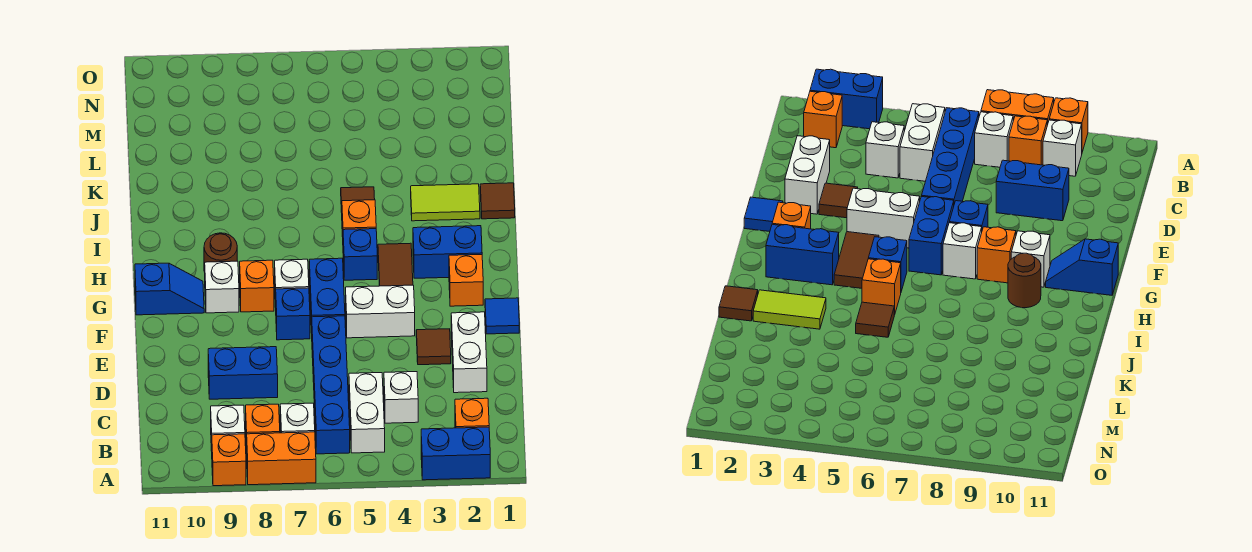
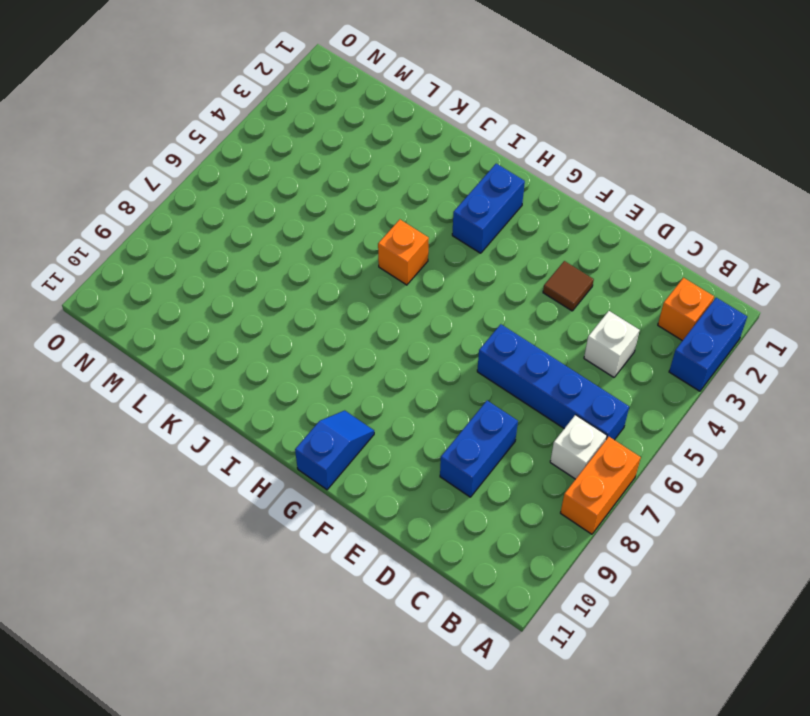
none -> orange brick A9 level 1
none -> white brick B5:C5 level 1
none -> orange brick B8 level 1
none -> white brick B9 level 1

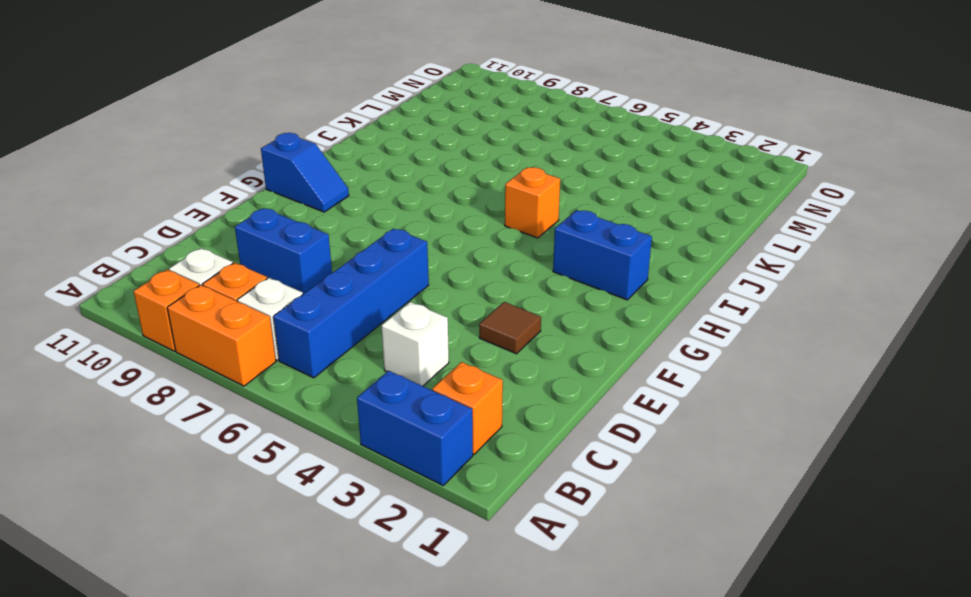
none -> white brick B5:C5 level 1
none -> white brick D2:E2 level 1
none -> blue tile F1 level 1
none -> white brick F4:F5 level 1

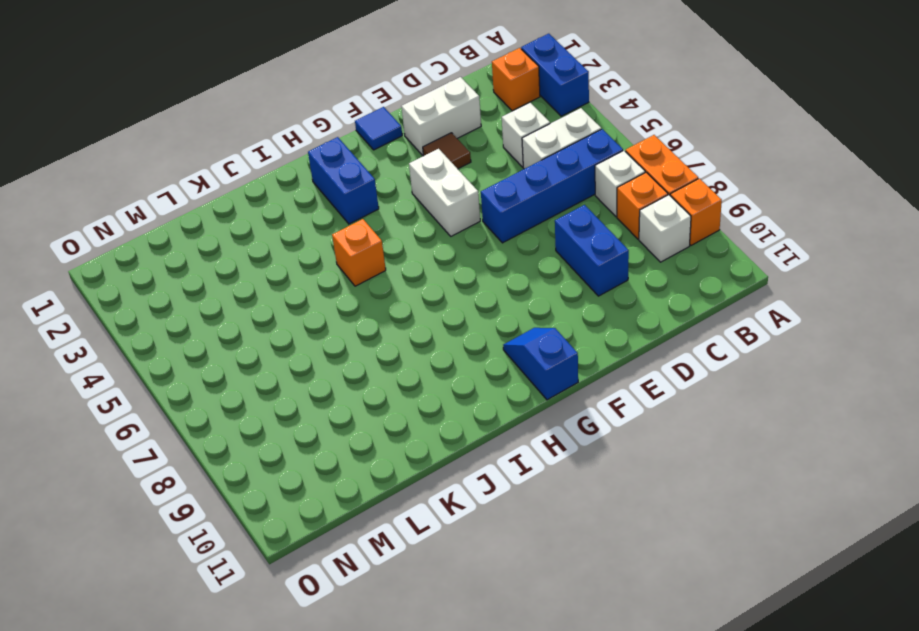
none -> blue brick F6:G6 level 1
none -> blue brick F7 level 1
none -> orange brick G2 level 1
none -> brown tile G4:H4 level 1

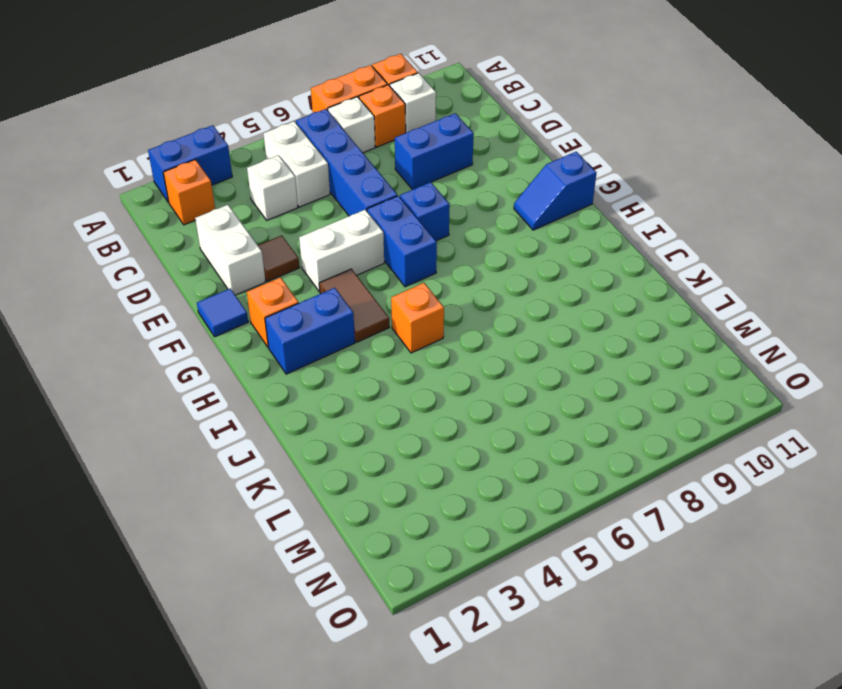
none -> white brick G7 level 1
none -> orange brick G8 level 1
none -> white brick G9 level 1
none -> blue brick H5 level 1

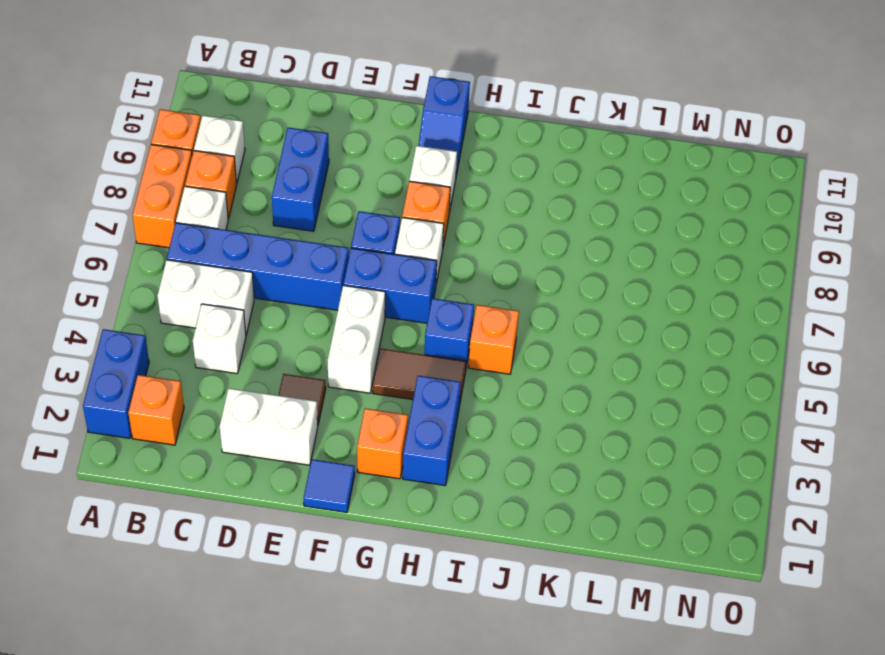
none -> brown round brick H9 level 1
none -> brown tile J1 level 1
none -> lime tile J2:J3 level 1
none -> brown tile J5 level 1

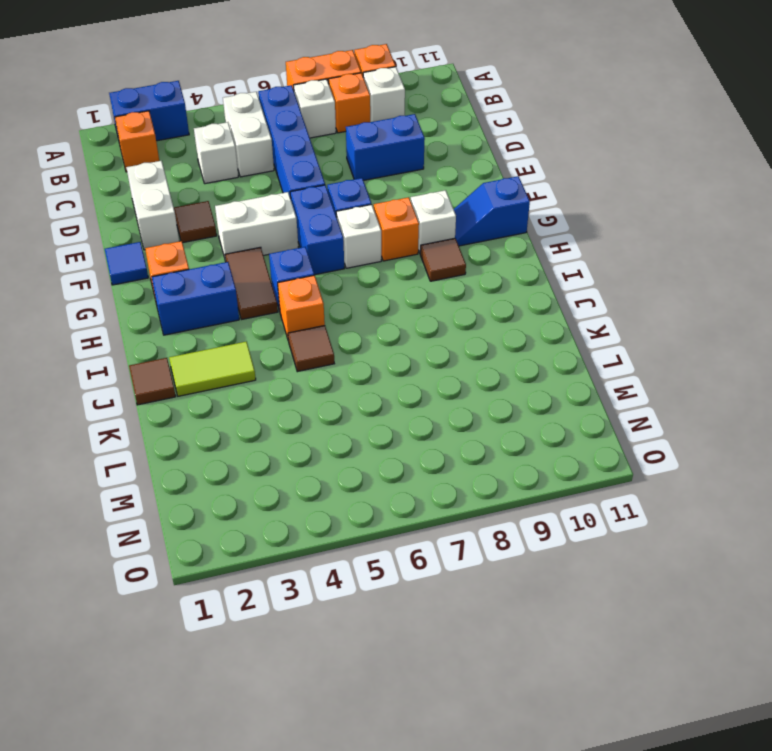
brown tile H9 level 1 -> brown round brick H9 level 1

